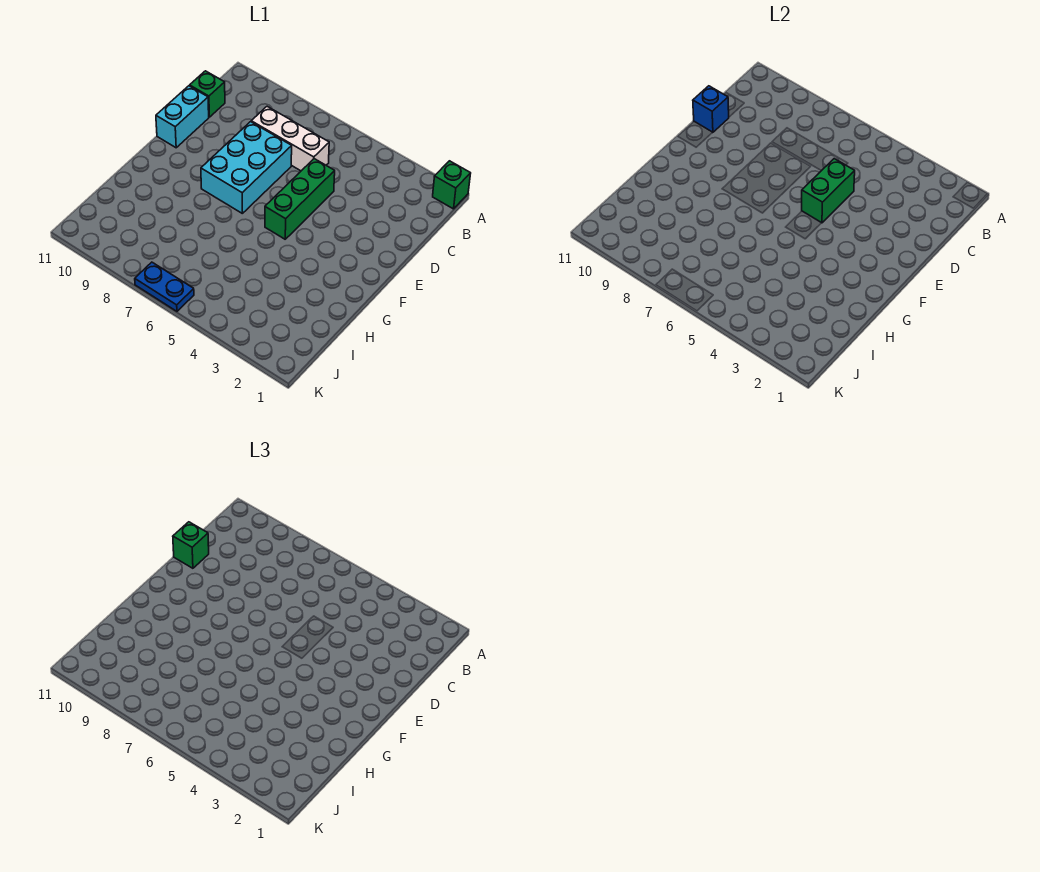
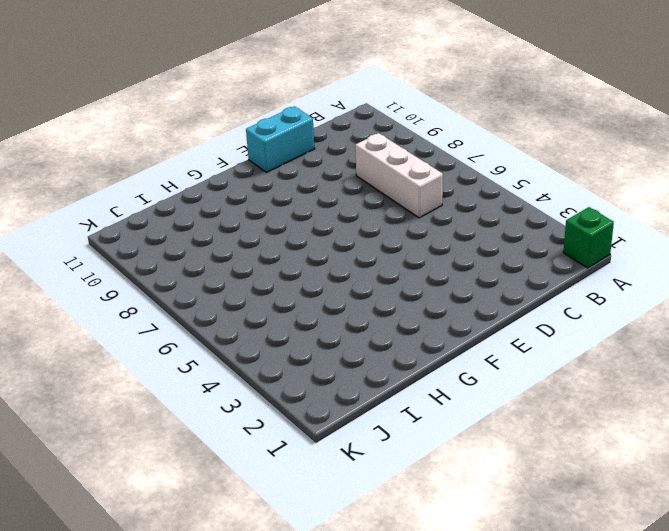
none -> green brick C11 level 1
none -> green brick D5:F5 level 1

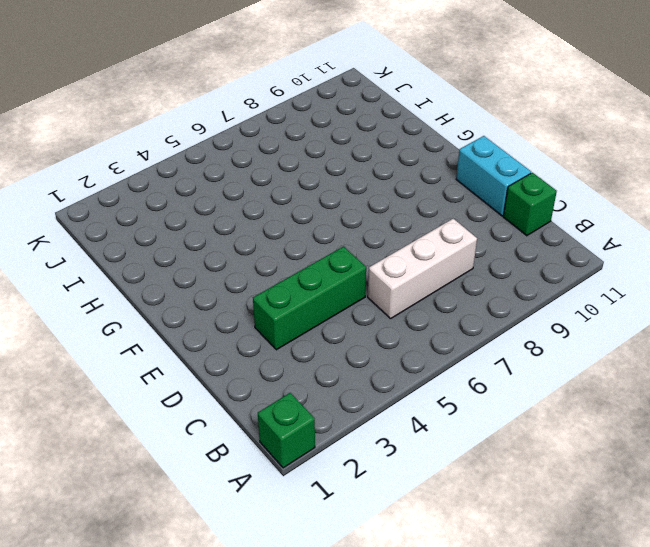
green brick D3:D5 level 1 -> green brick D5:F5 level 1
none -> cyan brick D7:F8 level 1
none -> blue plate K6:K7 level 1

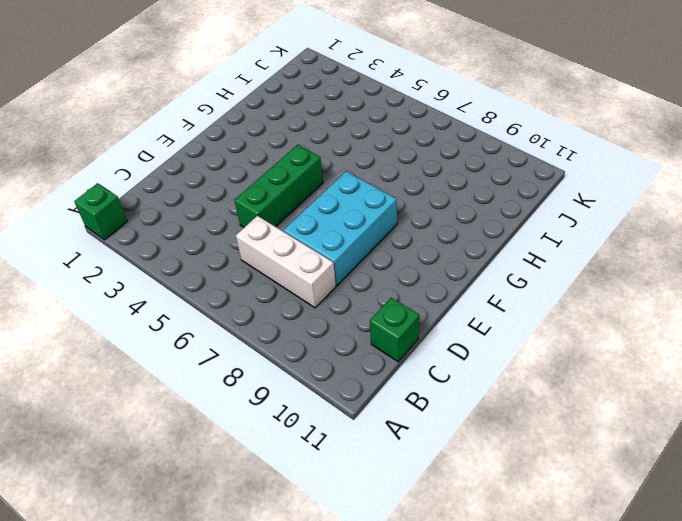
none -> cyan brick D11:E11 level 1
none -> blue plate K6:K7 level 1

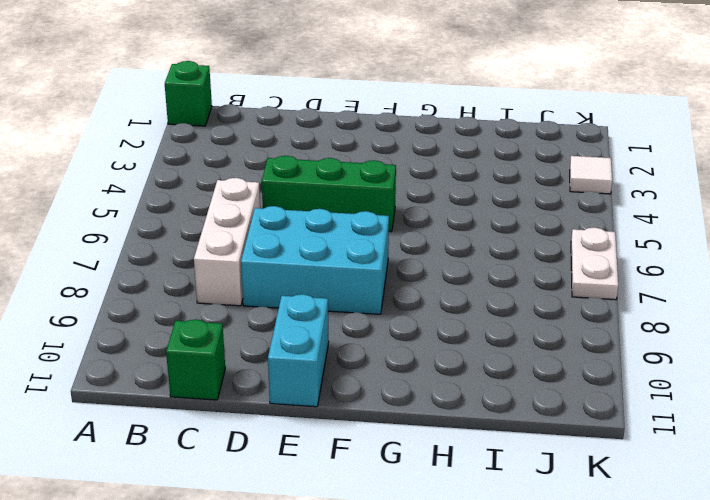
cyan brick E10:E11 level 1 -> cyan brick D11:E11 level 1
white tile K3 level 1 -> none
white plate K6:K7 level 1 -> blue plate K6:K7 level 1
none -> green brick D5:E5 level 2
none -> blue brick D11 level 2

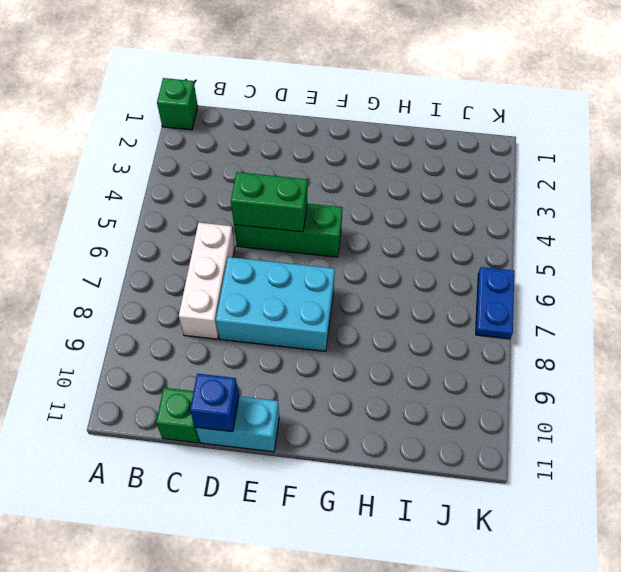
none -> green brick D11 level 3

